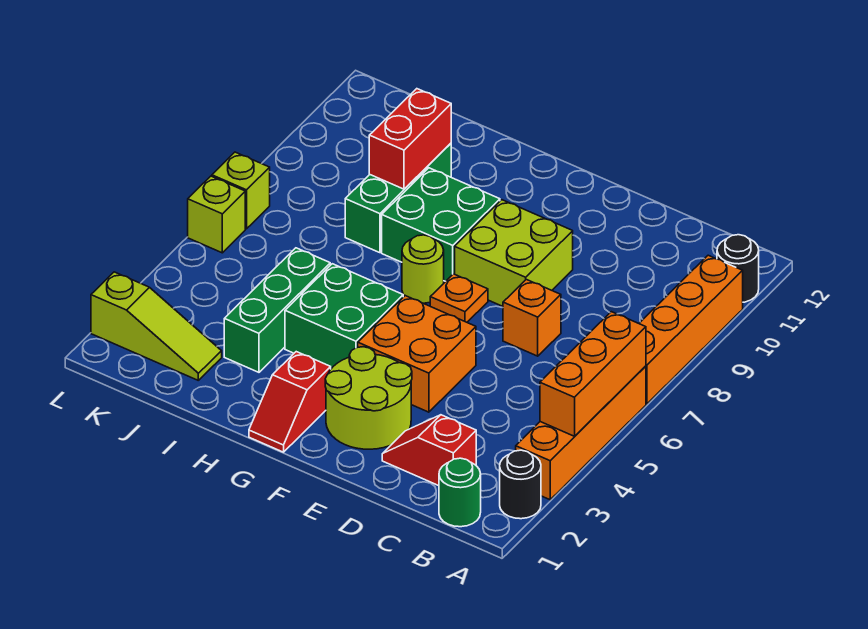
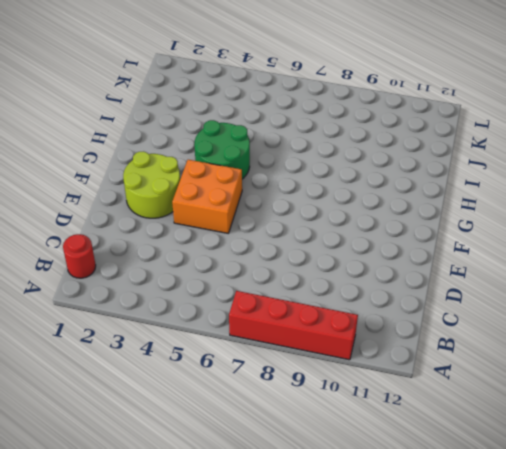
red brick A7:A10 level 1 -> orange brick A7:A10 level 1
red round brick B1 level 1 -> green round brick B1 level 1
green round brick G4:H5 level 1 -> green brick G4:H5 level 1
none -> black round brick A2 level 1
none -> orange brick A3:A6 level 1
none -> black round brick A11 level 1

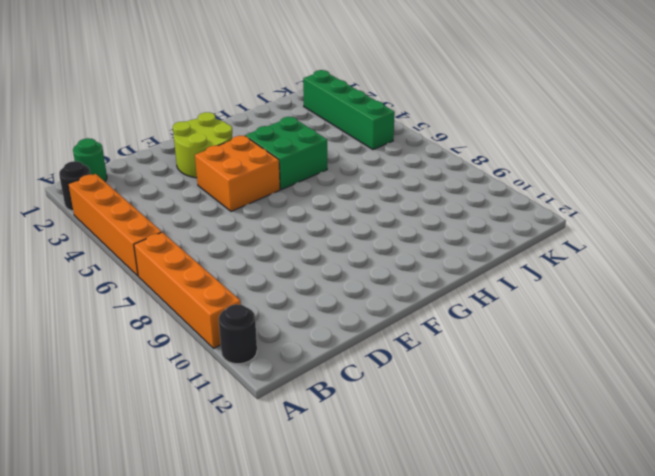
green brick K2:K5 level 1 -> lime slope J2:L2 level 1 top L
none -> red slope C2:D2 level 1 top C
none -> orange brick D7 level 1
none -> lime brick E8:F9 level 1

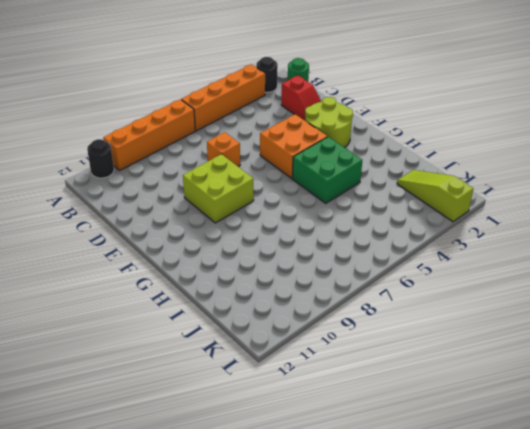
none -> orange plate F7 level 1
none -> red slope G1:G2 level 1 top 2
none -> lime round brick G7 level 1

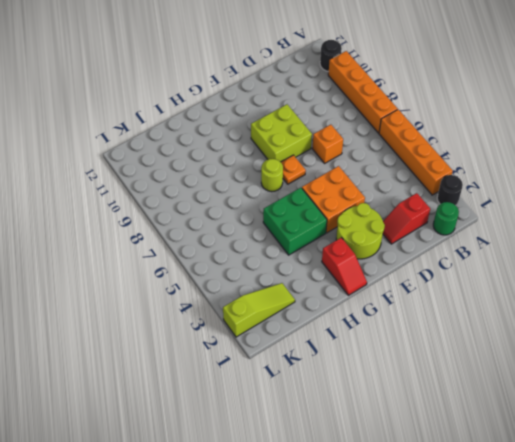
none -> green brick G8:H9 level 1
none -> green brick I3:I5 level 1
none -> green brick I8:I10 level 1

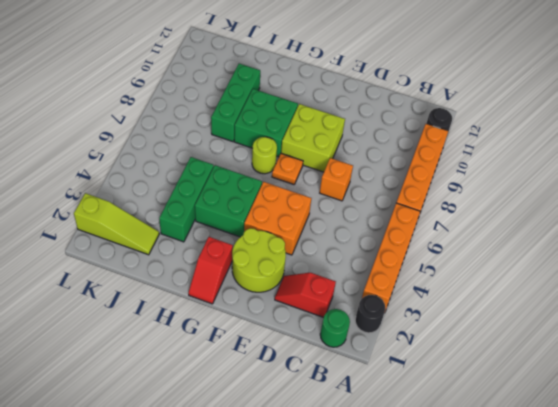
none -> lime brick L6 level 1
none -> lime brick L7 level 1
none -> orange brick A4:A6 level 2

